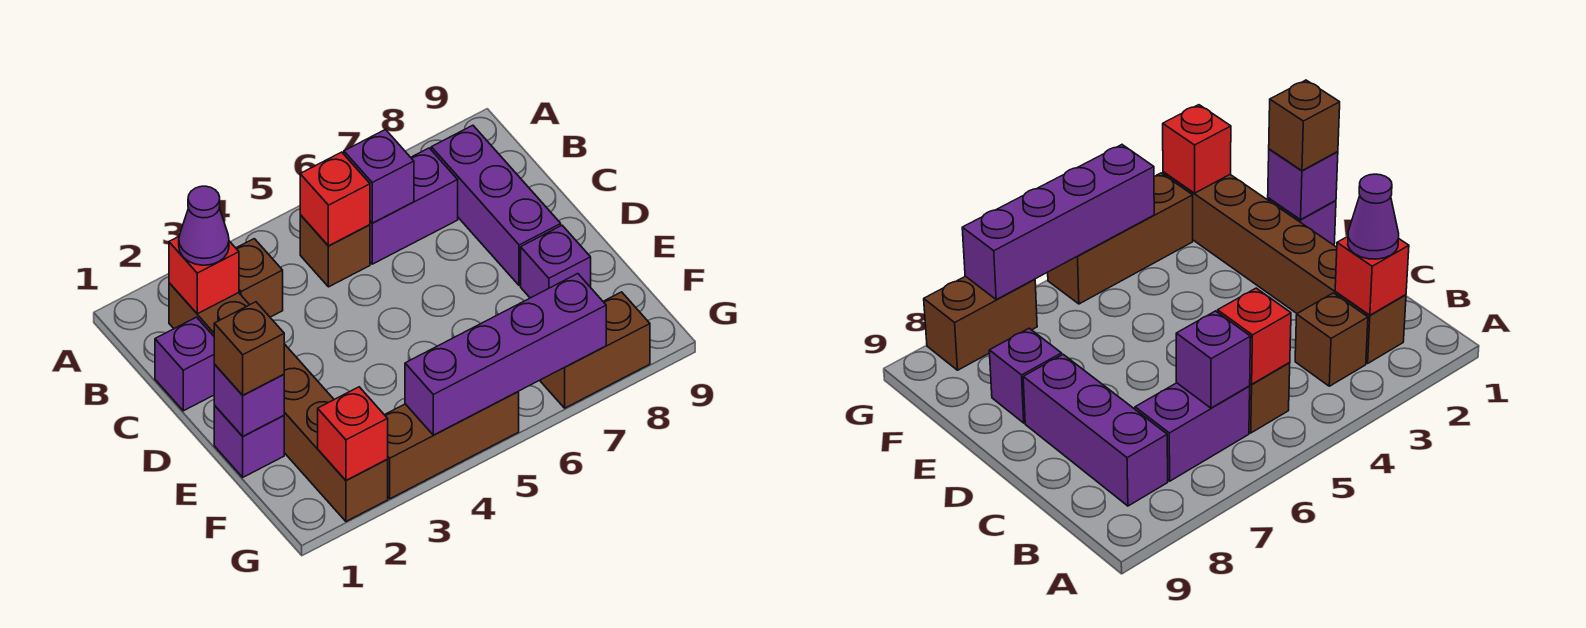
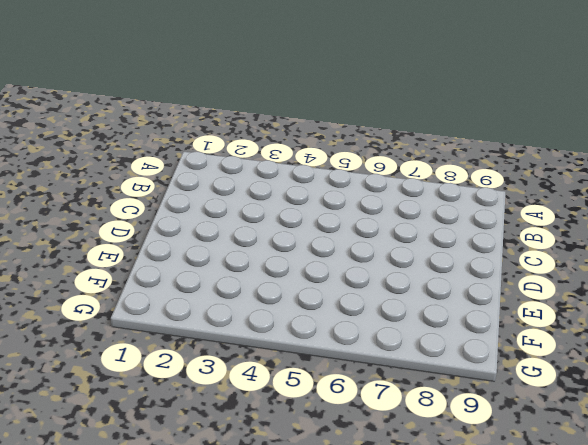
none -> brown brick B2:G2 level 1
none -> brown brick B3 level 1
none -> brown brick B5 level 1

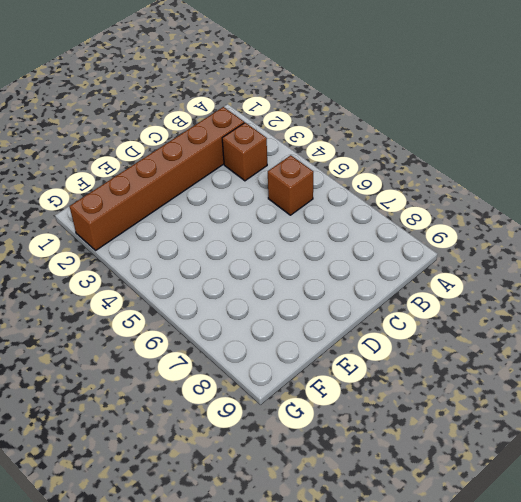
none -> purple brick B6:B7 level 1
none -> purple brick B8:D8 level 1
none -> purple brick C1 level 1

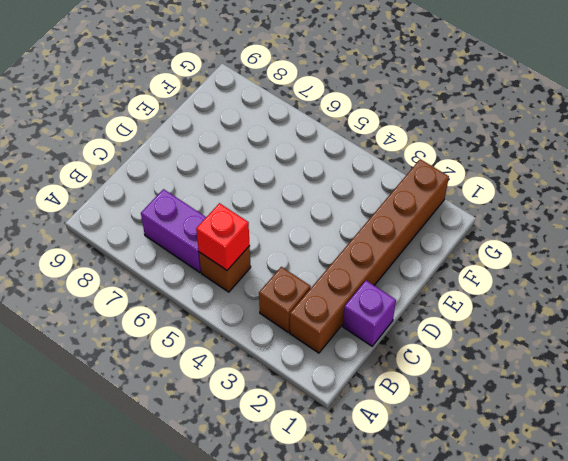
none -> purple brick B8:D8 level 1
none -> purple brick E1 level 1
none -> purple brick E8 level 1

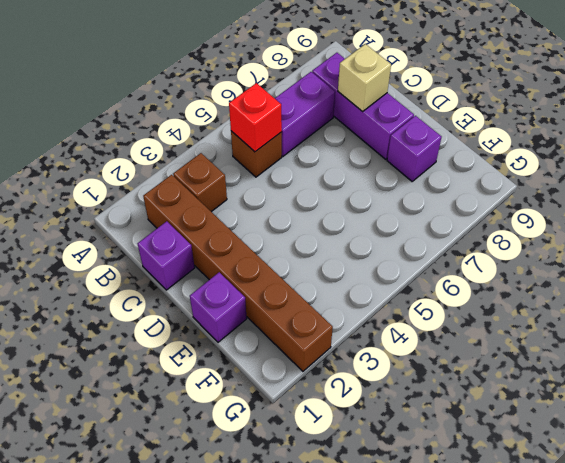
tan brick C8 level 2 -> none
none -> brown brick G3:G5 level 1
none -> brown brick G7:G8 level 1
none -> red brick B2 level 2

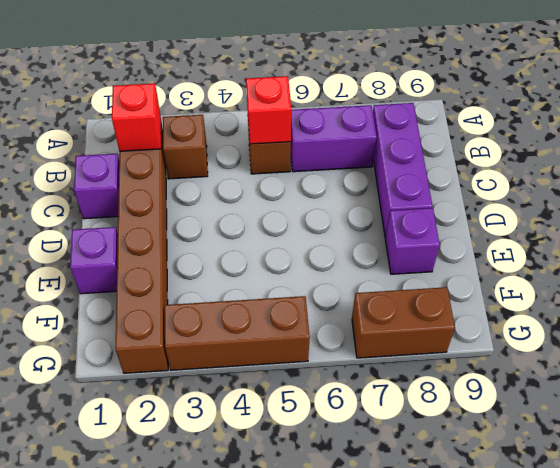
none -> purple brick B6 level 2
none -> purple brick E1 level 2
none -> red brick G2 level 2

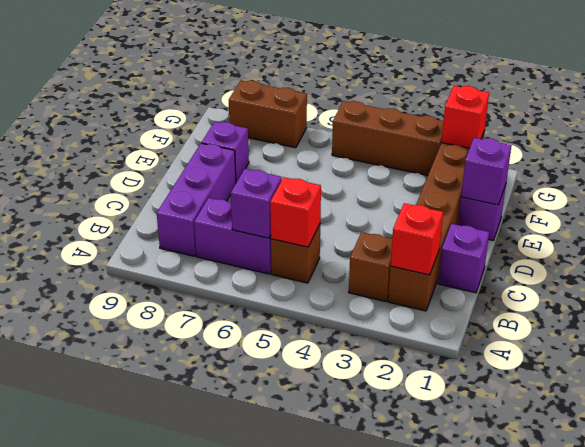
none -> purple brick G4:G7 level 2
none -> purple cone B2 level 3
none -> brown brick E1 level 3

